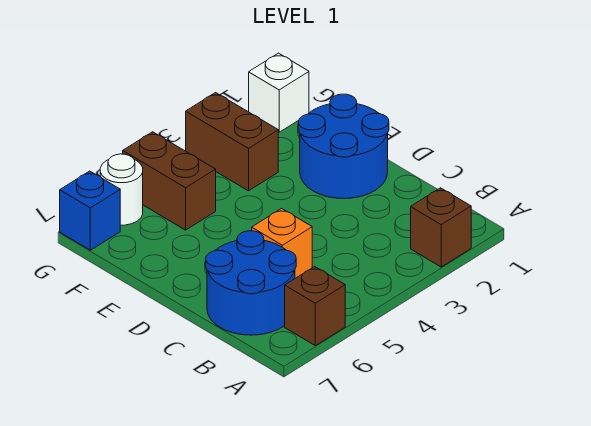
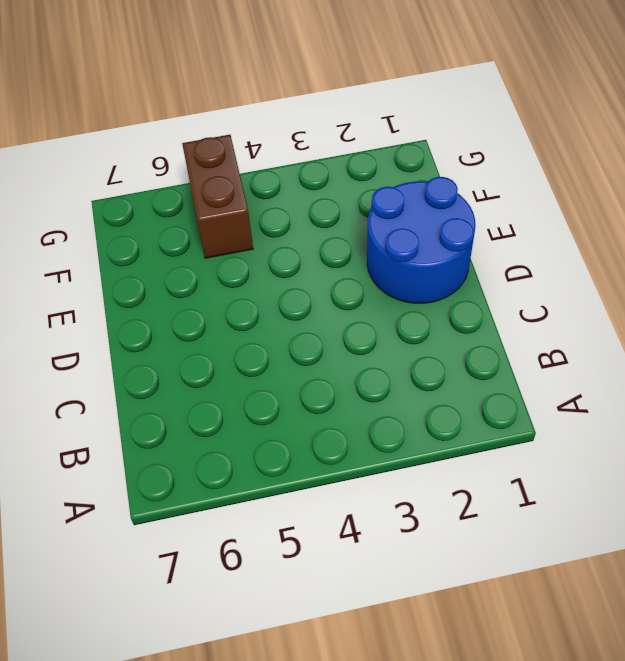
none -> brown brick A2 level 1
none -> brown brick A6 level 1

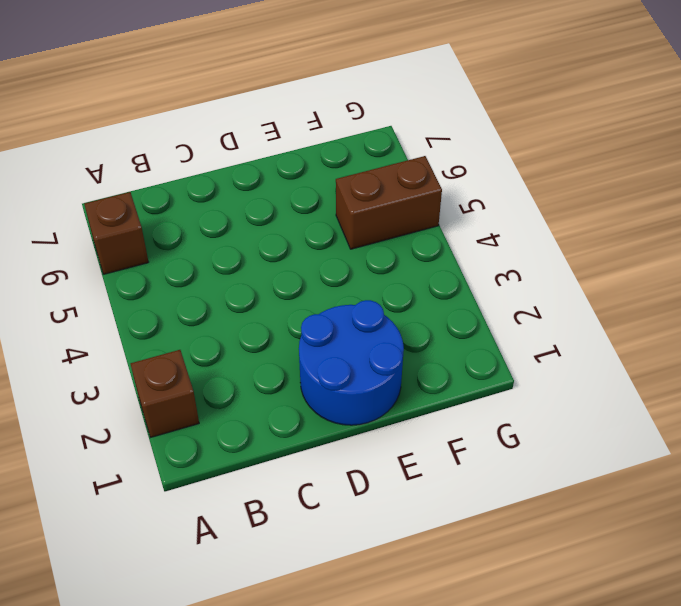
none -> blue round brick B6:C7 level 1
none -> orange brick C5 level 1

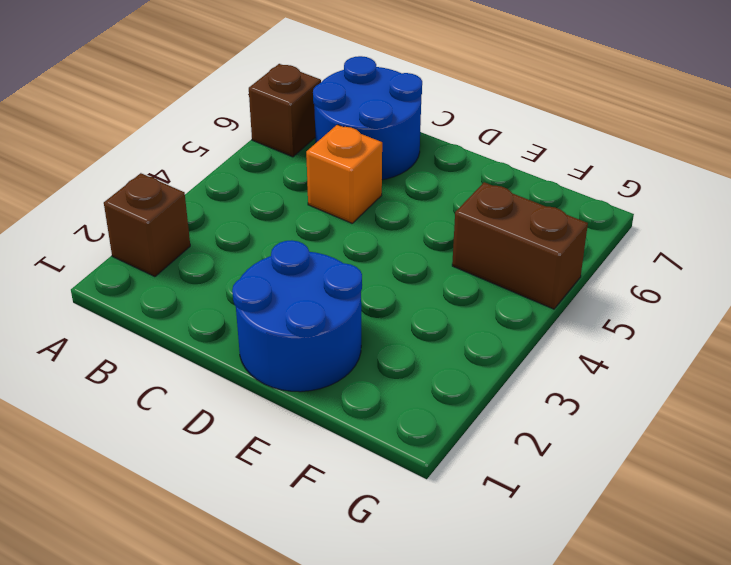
none -> brown brick F3:G3 level 1
none -> white brick G1 level 1

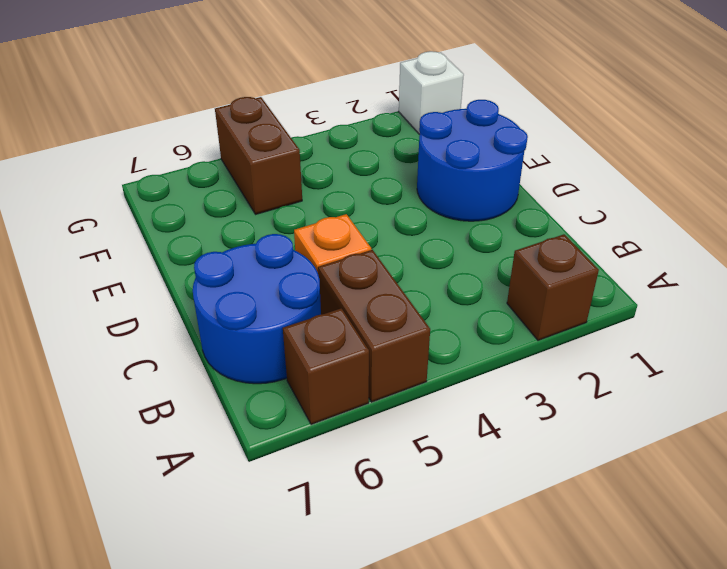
brown brick A5:B5 level 1 -> brown brick F3:G3 level 1
none -> white round brick G6 level 1
none -> blue brick G7 level 1

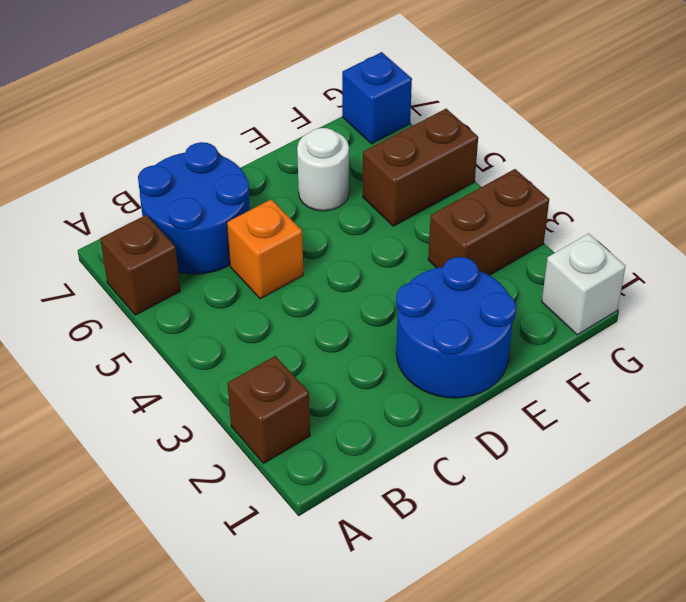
white round brick E6 level 1 -> white round brick G6 level 1

